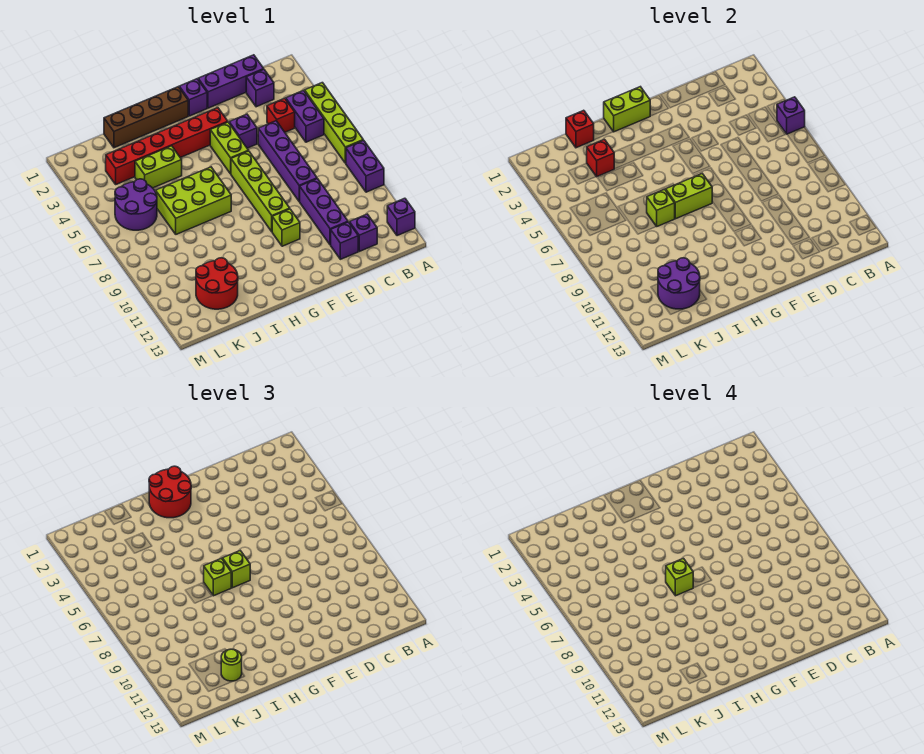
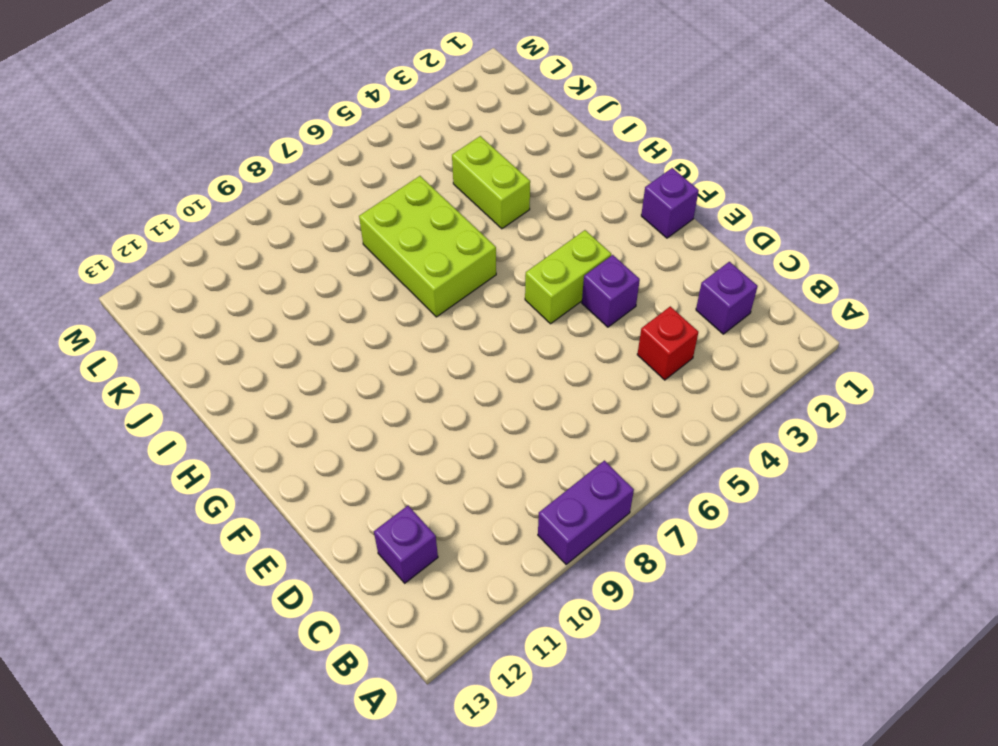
none -> lime brick A4:A7 level 1
none -> purple brick A12 level 1
none -> purple brick B4:B5 level 1
none -> purple brick C1:E1 level 1

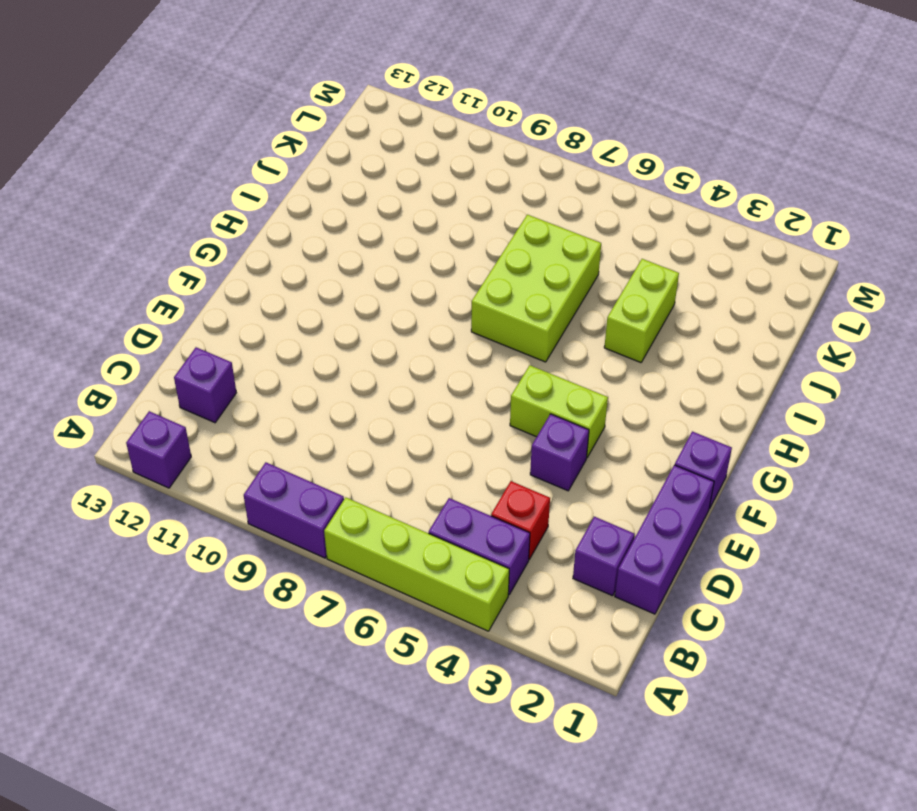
none -> purple brick D5:D8 level 1
none -> purple brick D9:D11 level 1
none -> purple brick D12 level 1
none -> red brick F3:K3 level 1

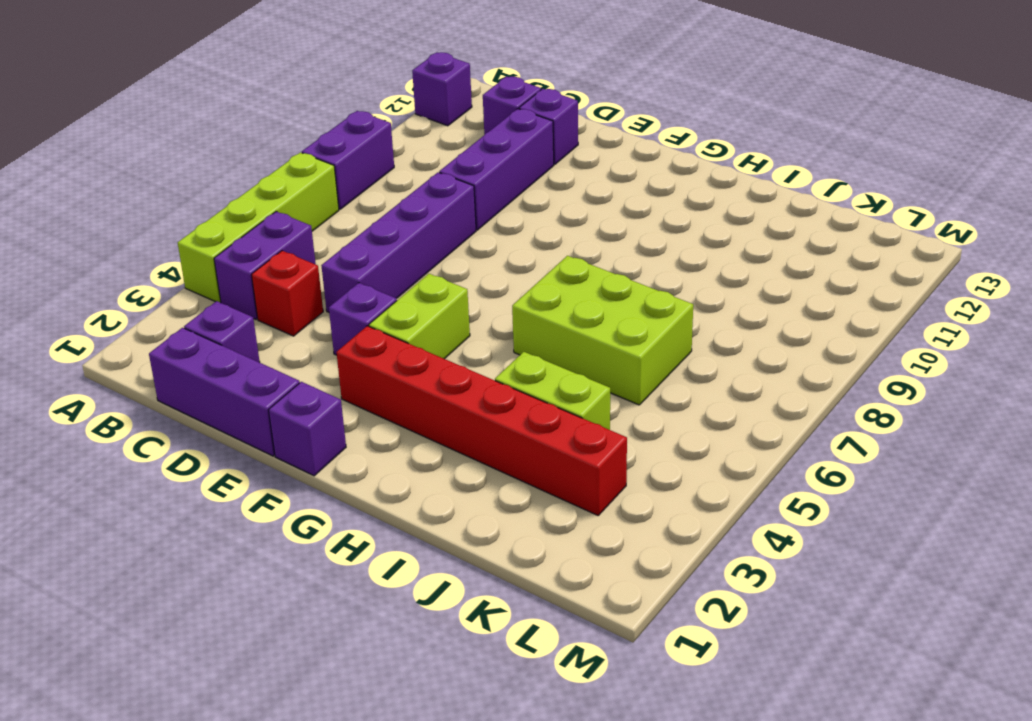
none -> lime brick F6:F9 level 1
none -> lime brick F10 level 1
none -> brown brick G1:J1 level 1
none -> red round brick J11:K12 level 1

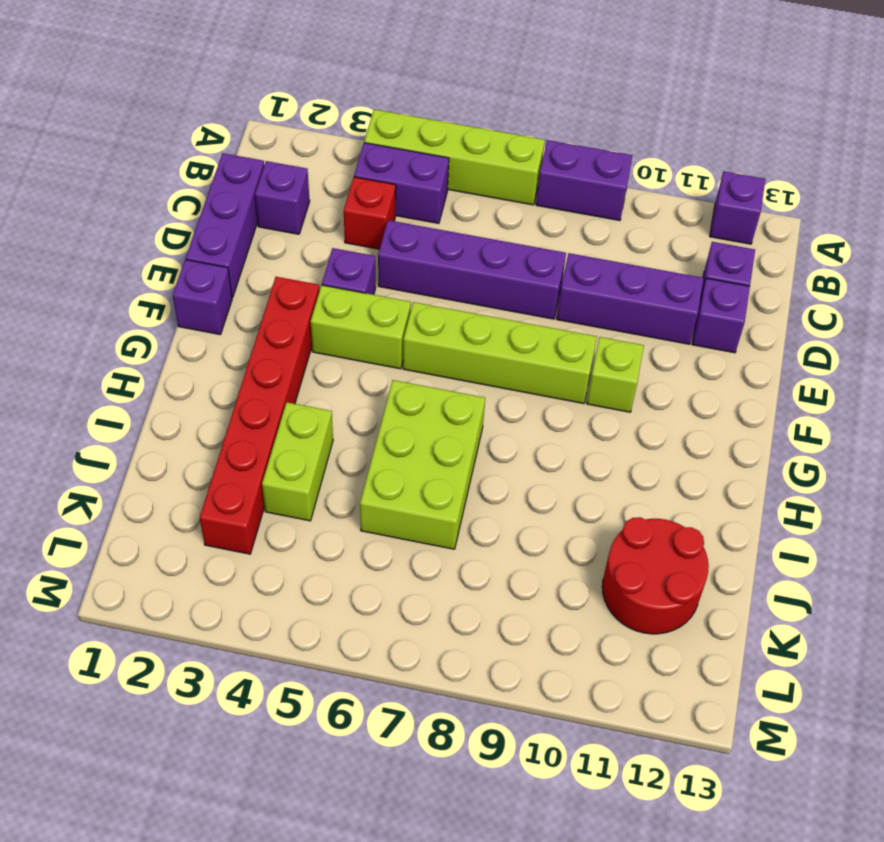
none -> brown brick G1:J1 level 1
none -> purple round brick K5:L6 level 1
none -> purple brick A5 level 2
none -> lime brick G1:H1 level 2

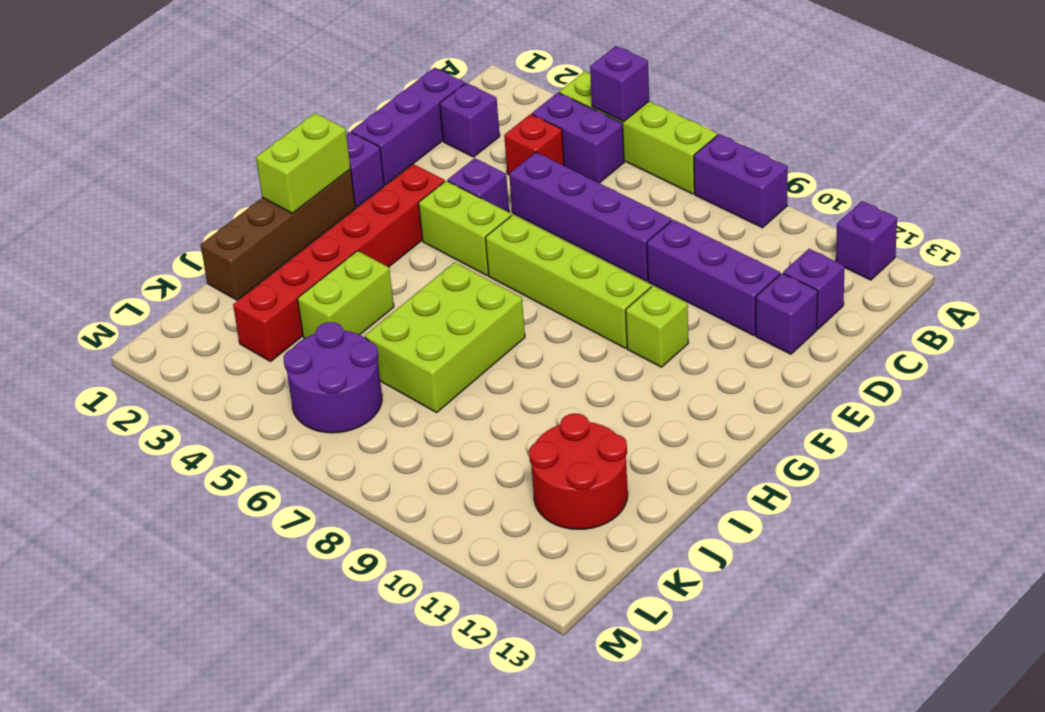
none -> lime brick G7:H7 level 2
none -> lime brick I7 level 2
none -> red brick J1 level 2
none -> red brick J3 level 2

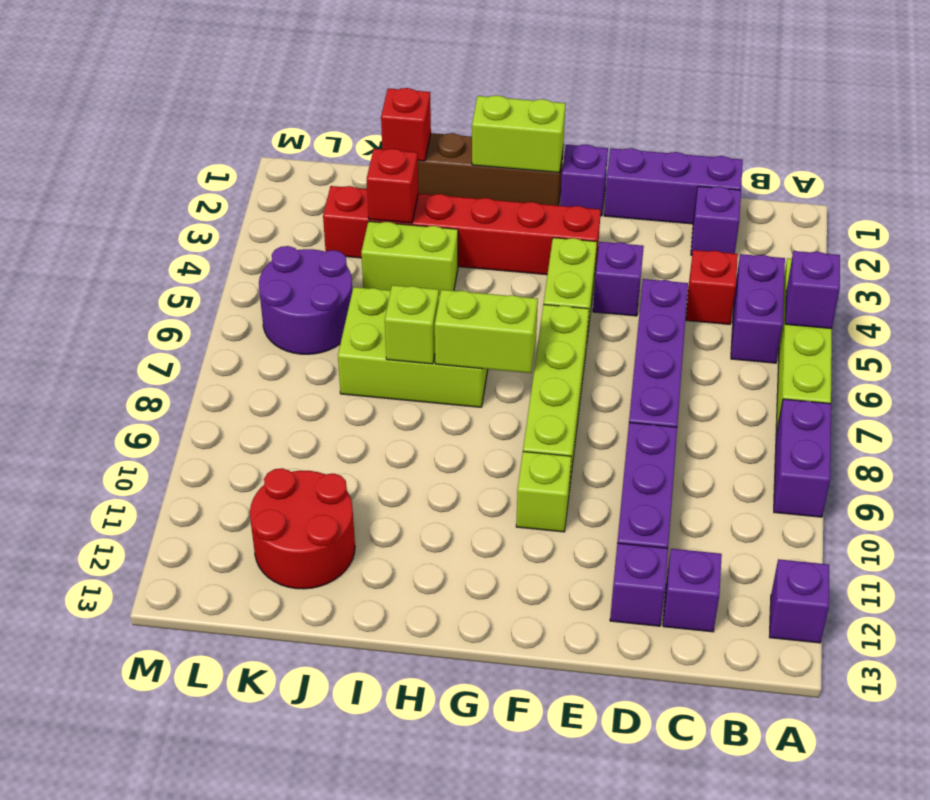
none -> purple round brick J11:K12 level 2
none -> red round brick G1:H2 level 3
none -> lime brick G7 level 3
none -> lime brick H7 level 3

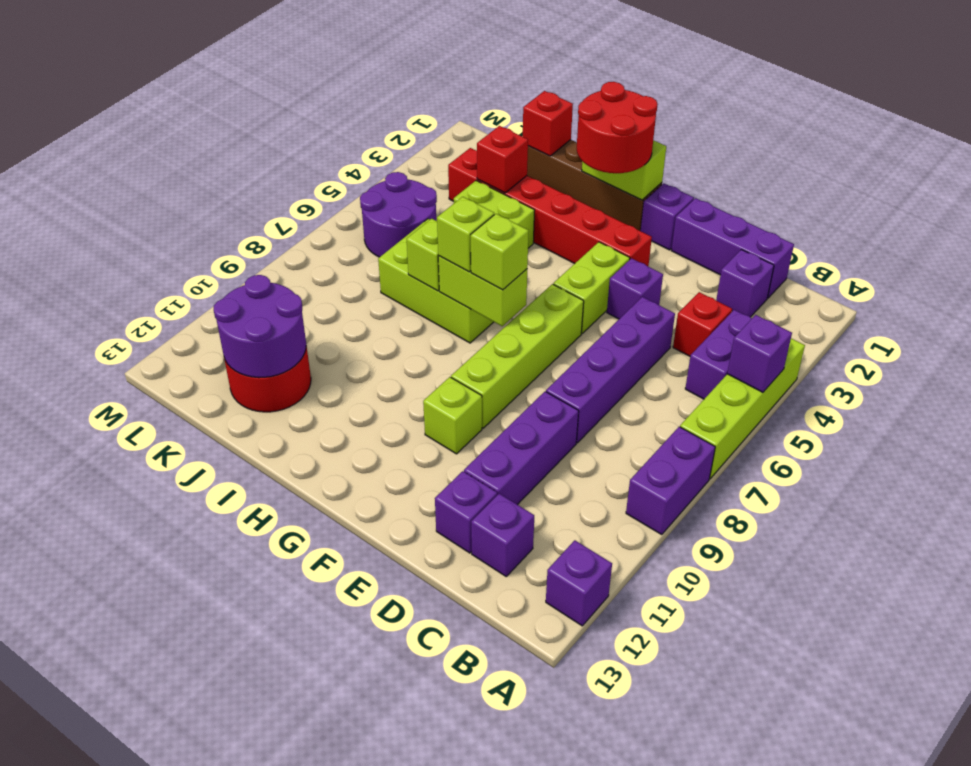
none -> lime round brick J12 level 3
none -> lime brick H7 level 4

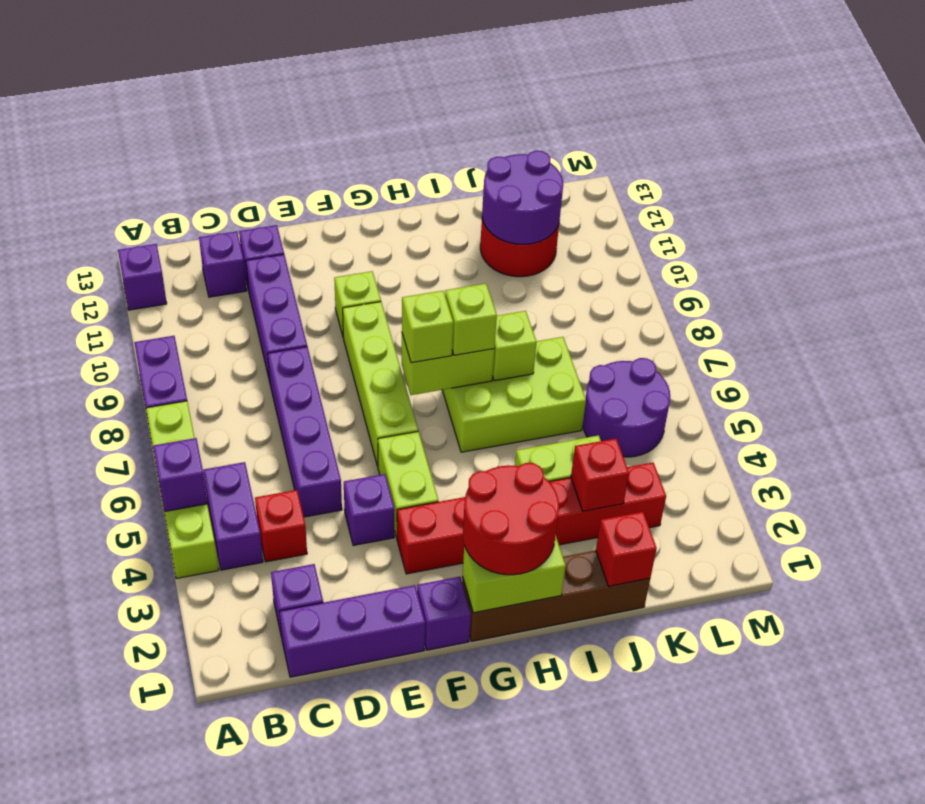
none -> lime round brick J12 level 3
none -> lime brick H7 level 4

